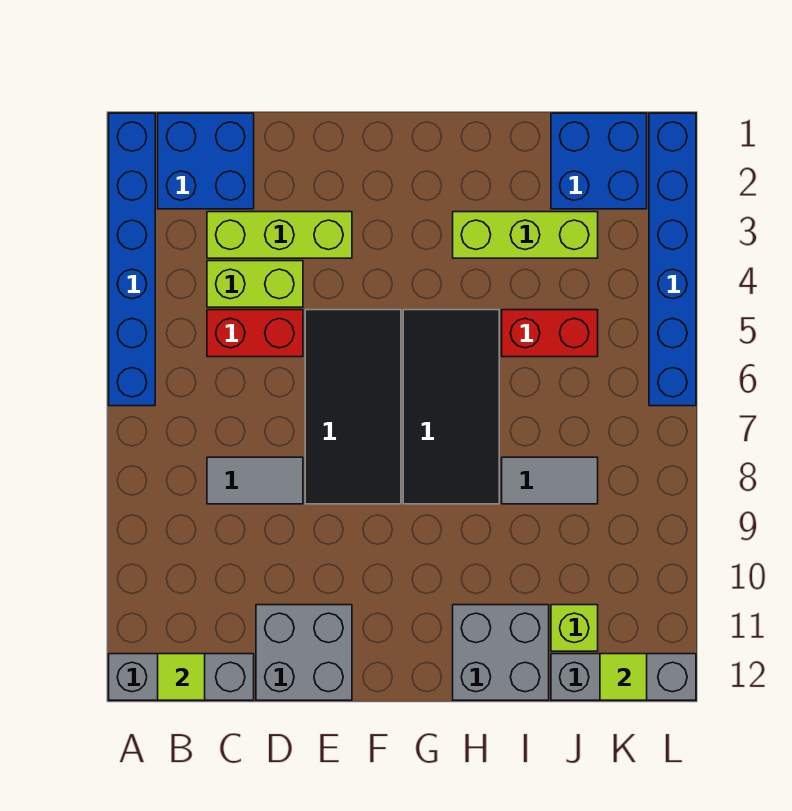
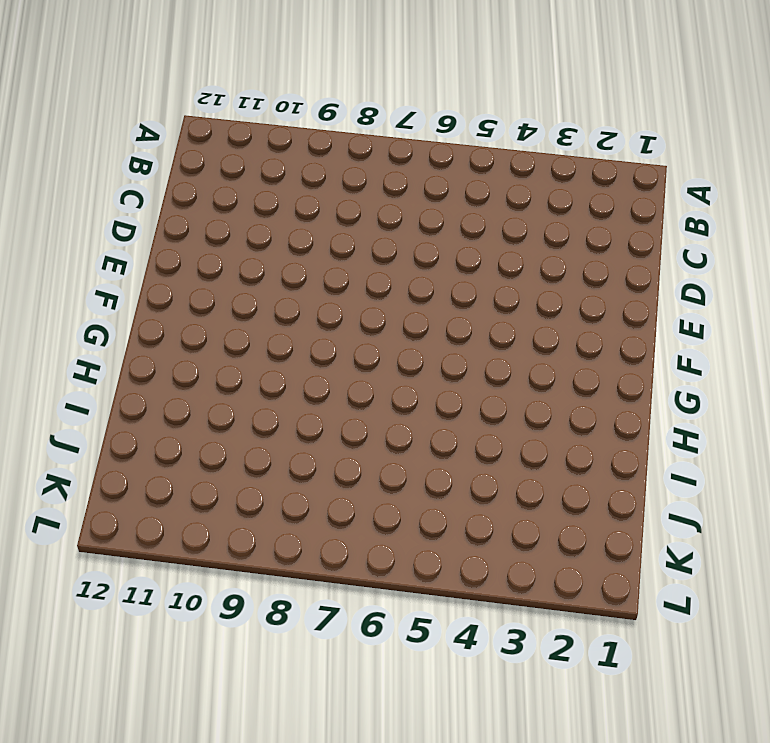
none -> blue brick A1:A6 level 1
none -> grey brick A12:C12 level 1
none -> blue brick B1:C2 level 1

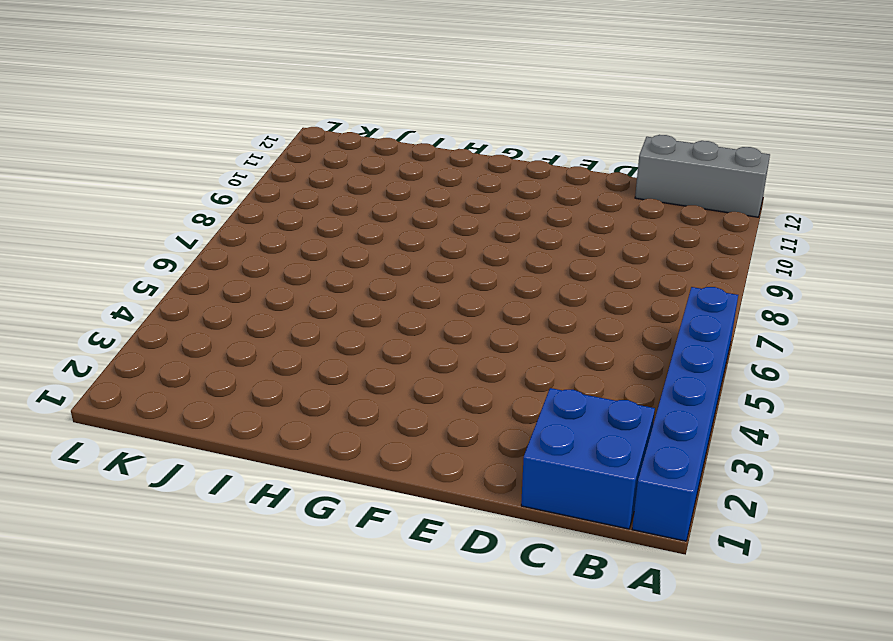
none -> lime brick C3:E3 level 1
none -> lime brick C4:D4 level 1
none -> red brick C5:D5 level 1

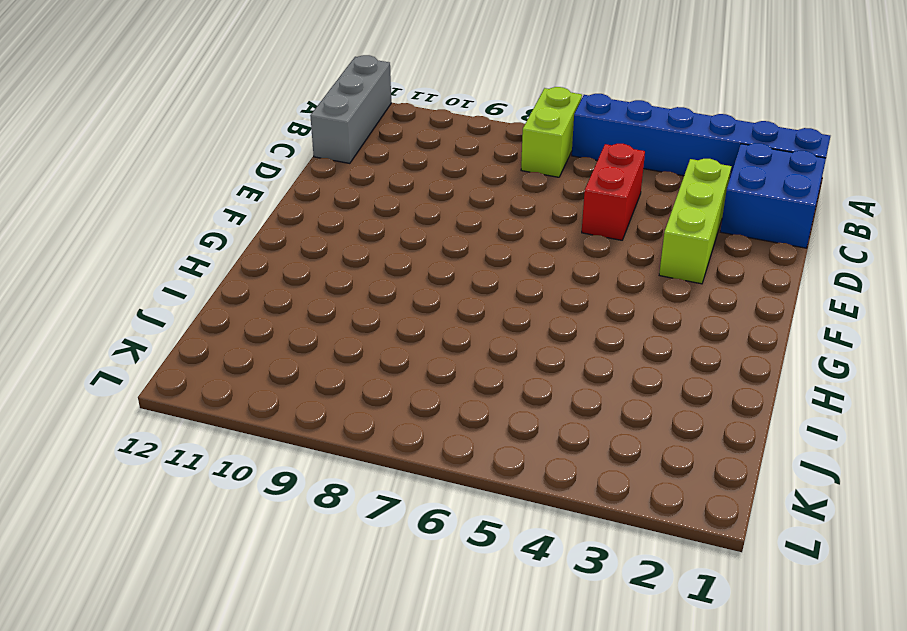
lime brick A7:B7 level 1 -> lime brick C4:D4 level 1
none -> grey tile C8:D8 level 1
none -> grey brick D11:E12 level 1
none -> black tile E5:F8 level 1

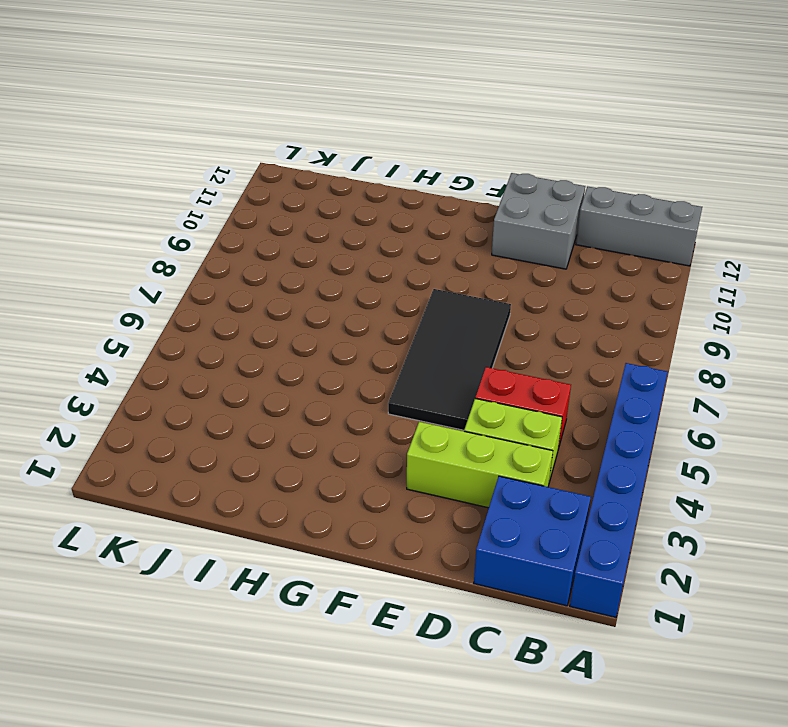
none -> grey tile C8:D8 level 1
none -> black tile G5:H8 level 1
none -> lime brick H3:J3 level 1

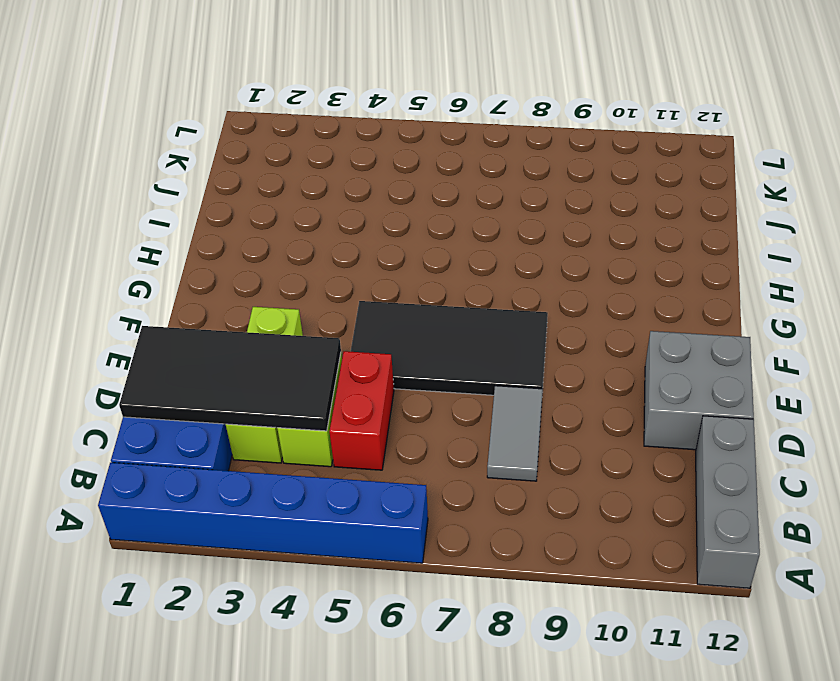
black tile C1:D4 level 2 -> black tile G5:H8 level 1
none -> lime brick H3:J3 level 1
none -> grey brick H11:I12 level 1
none -> red brick I5:J5 level 1

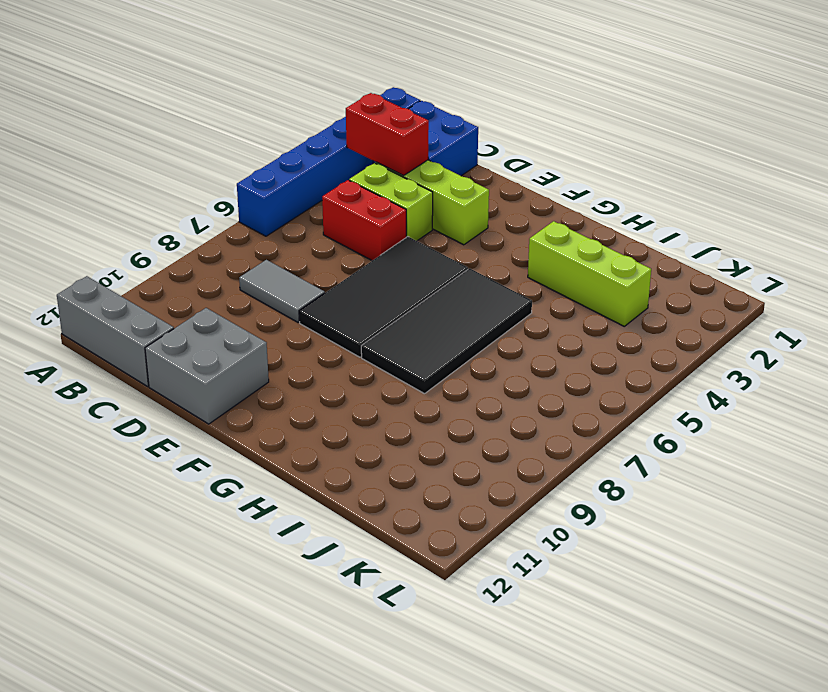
red brick B3:C3 level 2 -> red brick I5:J5 level 1
none -> grey brick H11:I12 level 1
none -> grey tile I8:J8 level 1
none -> blue brick J1:K2 level 1

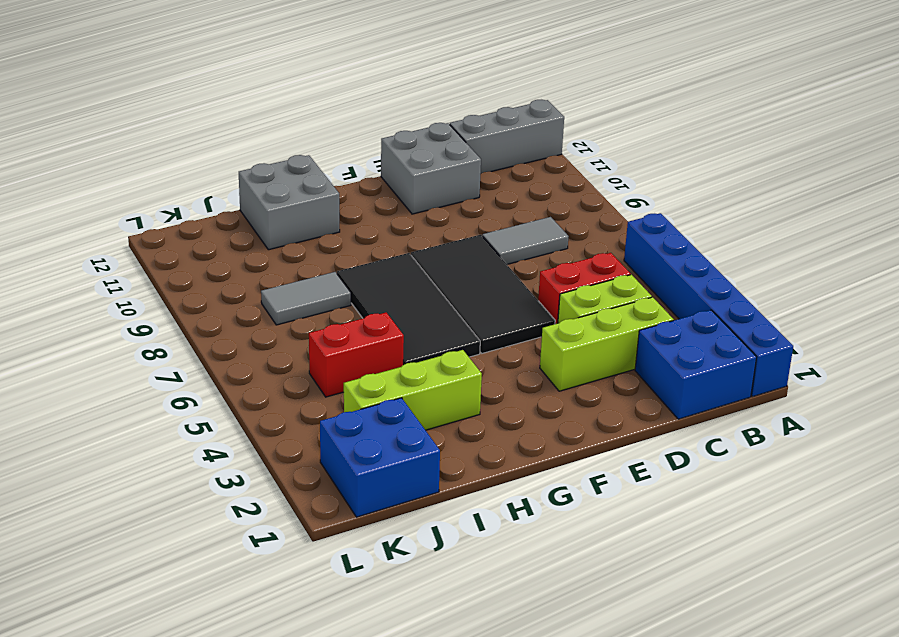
none -> lime brick J11 level 1
none -> grey brick J12:L12 level 1
none -> blue brick L1:L6 level 1

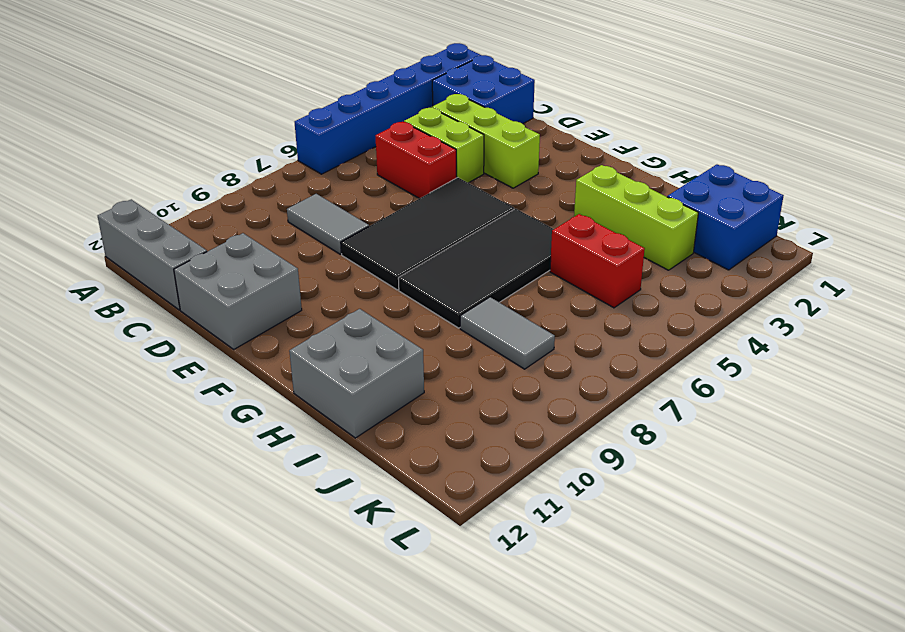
none -> lime brick J11 level 1
none -> grey brick J12:L12 level 1
none -> blue brick L1:L6 level 1

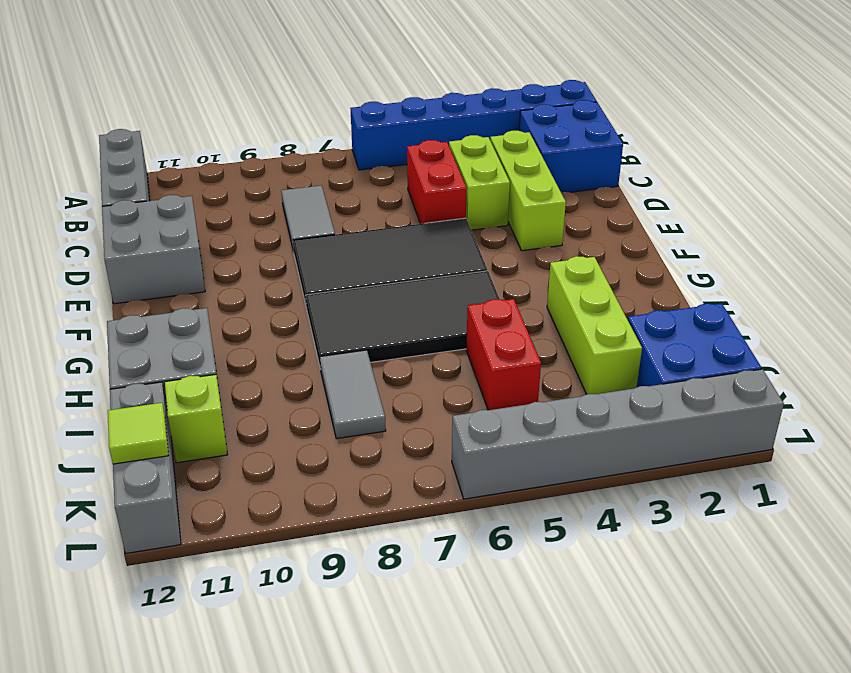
grey brick L1:L6 level 1 -> blue brick L1:L6 level 1
none -> lime tile B12 level 2

